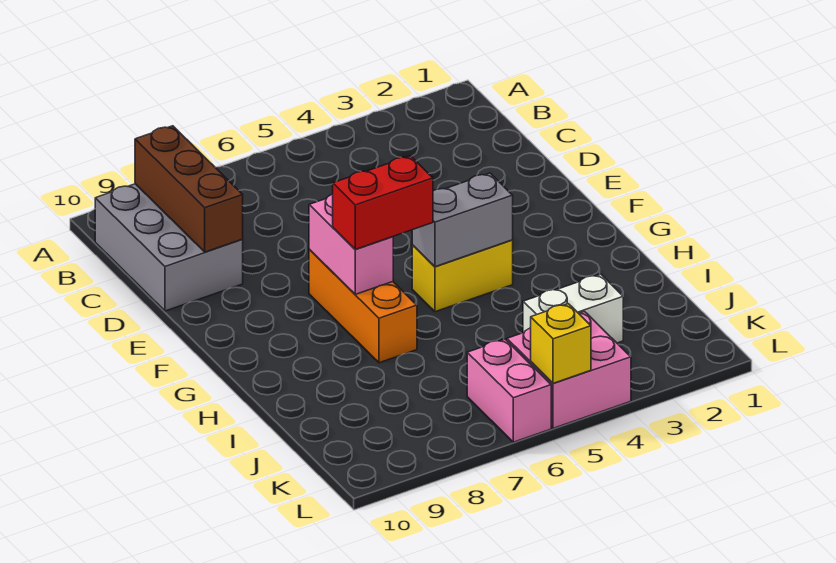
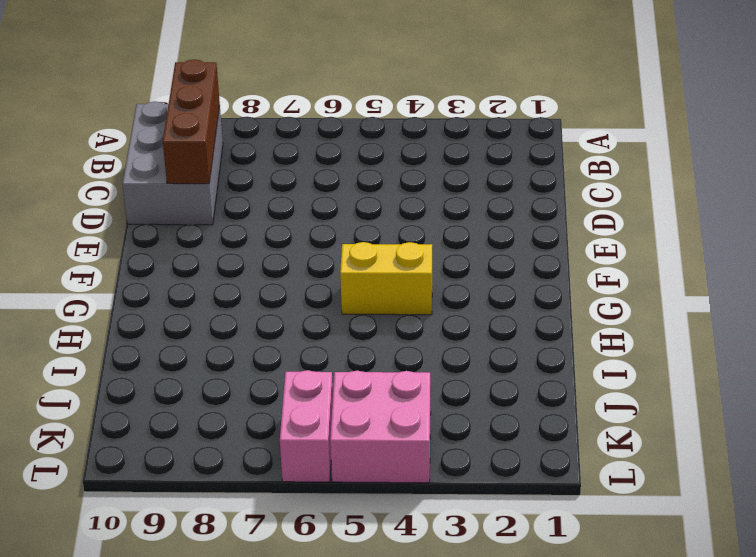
none -> orange brick F7:H7 level 1
none -> white brick J3:J4 level 1

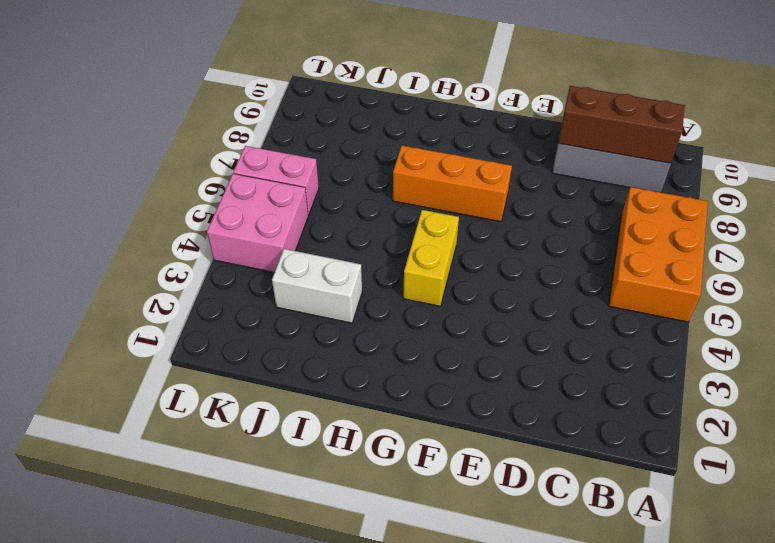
orange brick A5:B7 level 1 -> none
white brick I3:J3 level 1 -> white brick J3:J4 level 1
none -> pink brick F7:G7 level 2
none -> grey brick G4:G5 level 2

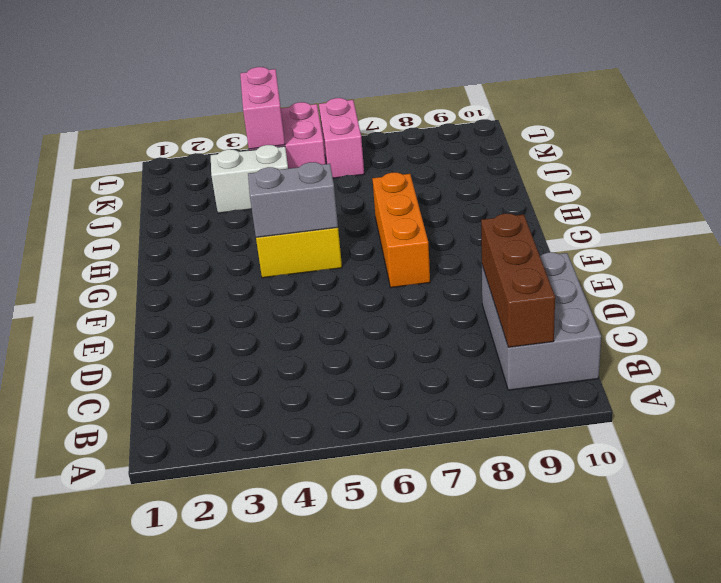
pink brick K4:L4 level 2 -> pink brick F7:G7 level 2
none -> yellow brick L5 level 2
none -> red brick G6:G7 level 3

